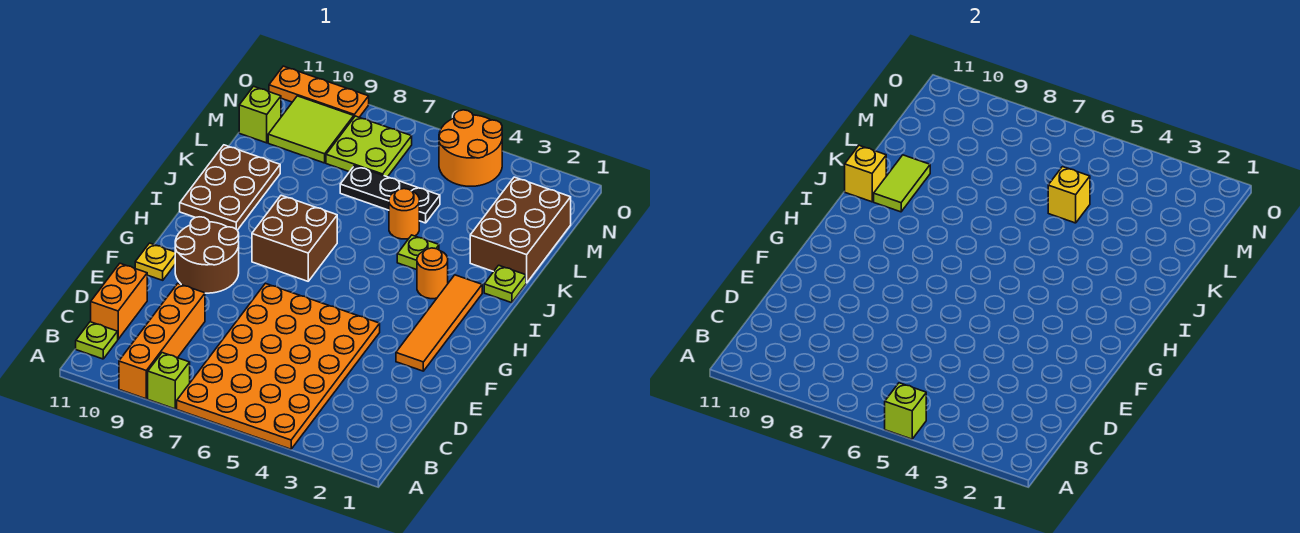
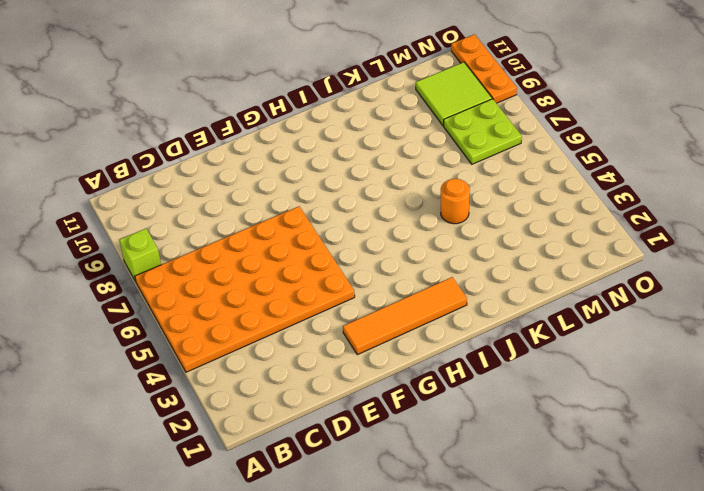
none -> orange brick A9:D9 level 1
none -> lime plate B11 level 1
none -> orange brick C11:D11 level 1

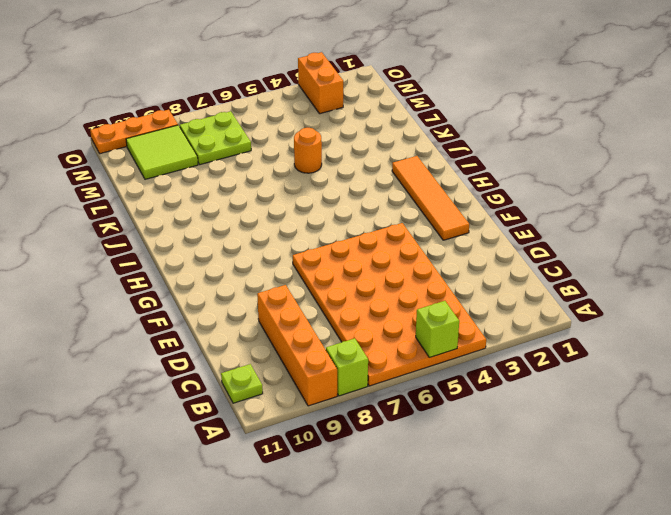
orange brick N3:O3 level 1 -> orange brick C11:D11 level 1
none -> brown round brick F9:G10 level 1
none -> yellow plate F11 level 1
none -> brown brick H7:I8 level 1

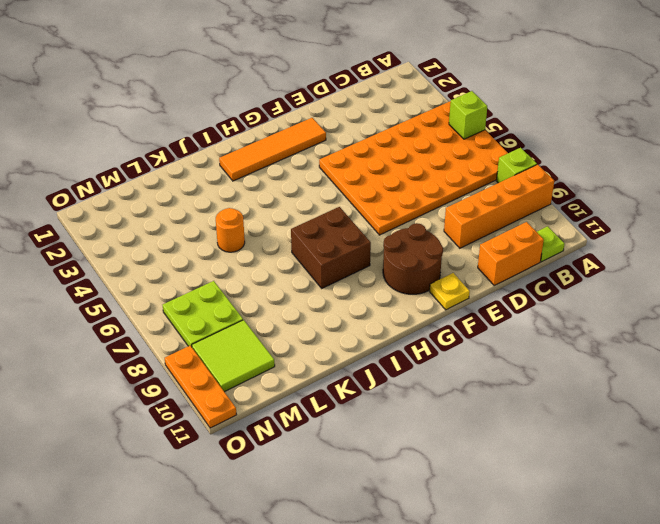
none -> orange round brick I3 level 1
none -> brown plate I10:K11 level 1
none -> lime plate J1 level 1

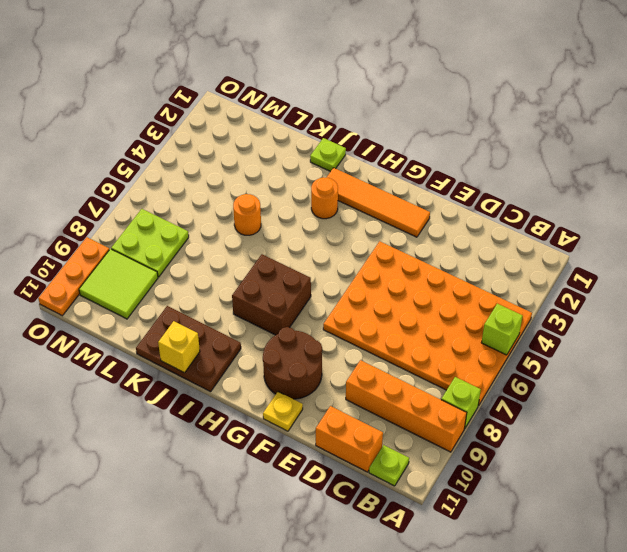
none -> lime plate J4 level 1
none -> brown brick K1:M2 level 1
none -> black plate L5:L7 level 1

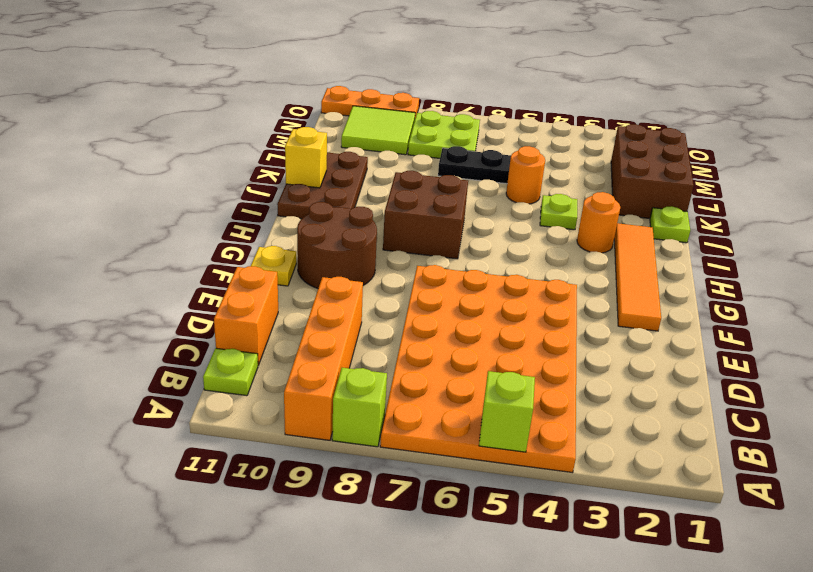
none -> lime brick M11 level 1
none -> orange round brick N4:O5 level 1
none -> lime tile J10:K10 level 2

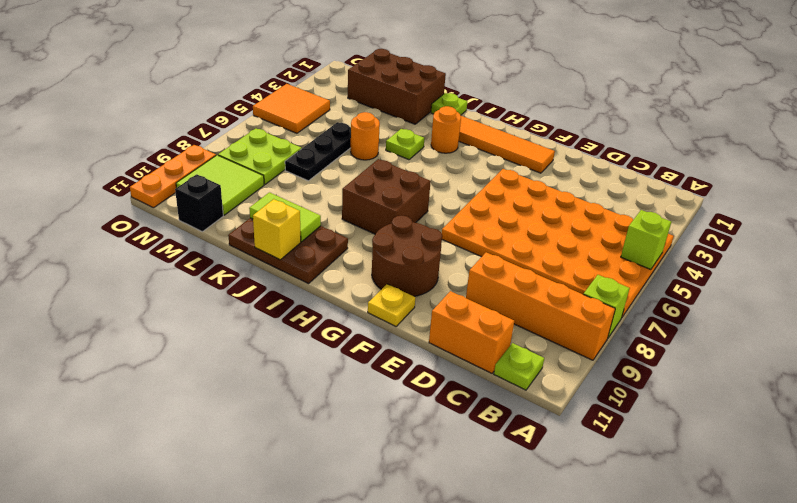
black brick M11 level 1 -> lime brick M11 level 1
orange tile N4:O5 level 1 -> orange round brick N4:O5 level 1
none -> yellow brick L5 level 2

